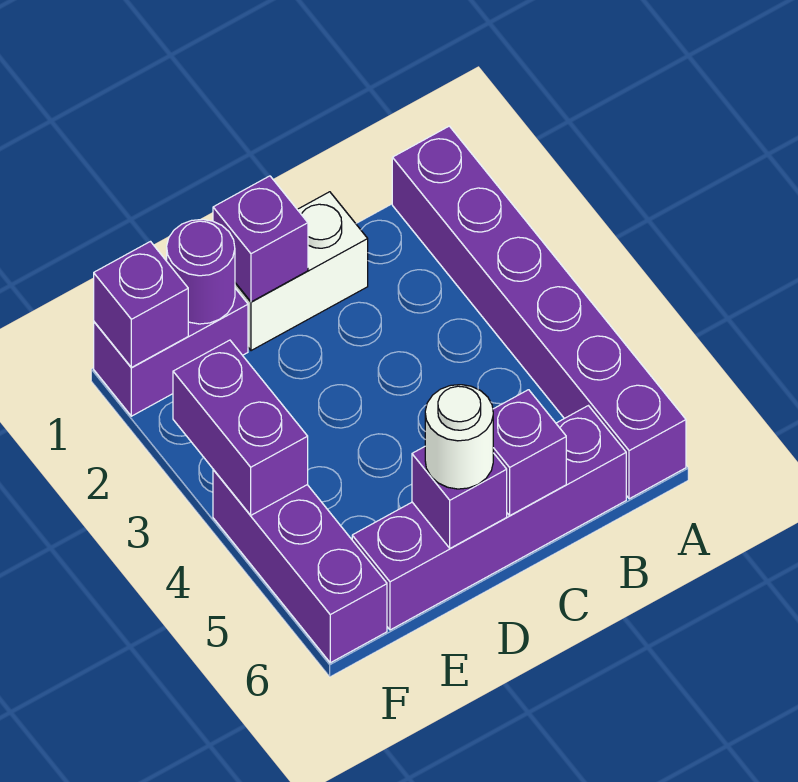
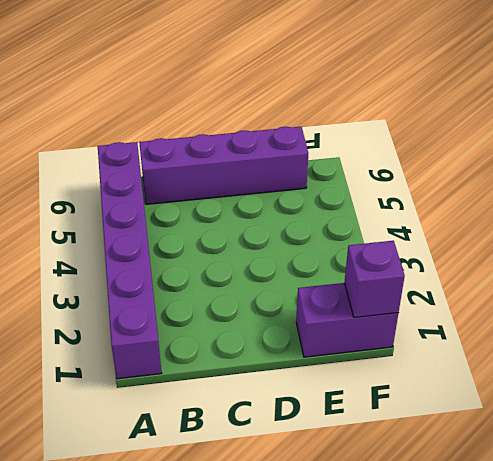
none -> white brick C1:D1 level 1
none -> purple brick F4:F6 level 1
none -> purple brick C6 level 2

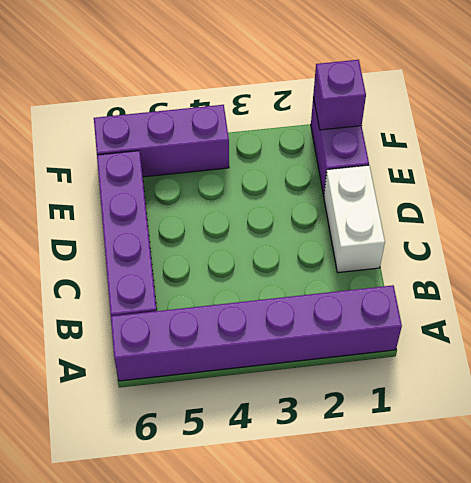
none -> purple brick C6 level 2
none -> purple brick D1 level 2
none -> purple brick D6 level 2

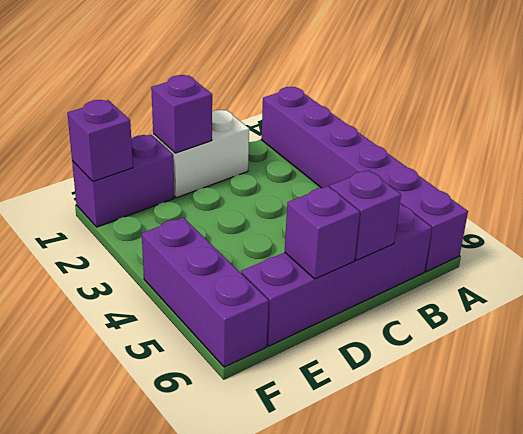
none -> purple round brick E1 level 2
none -> purple brick F3:F4 level 2
none -> white round brick D6 level 3

